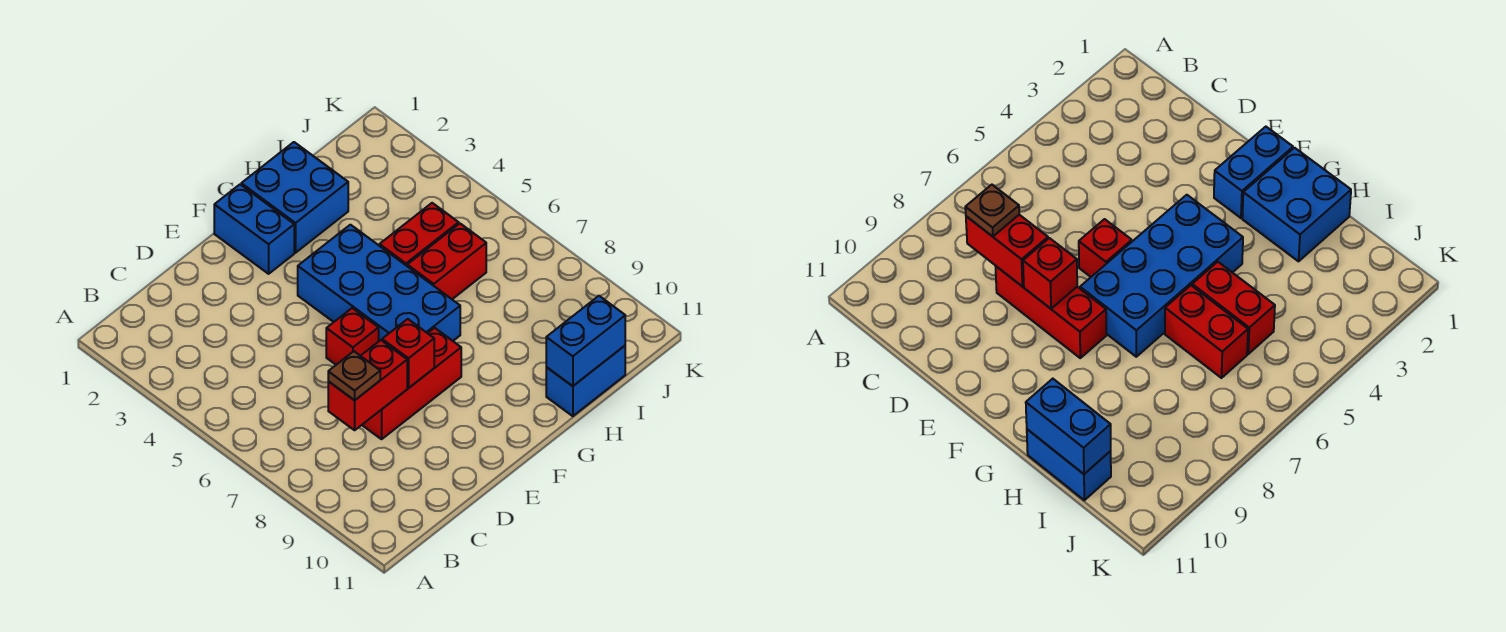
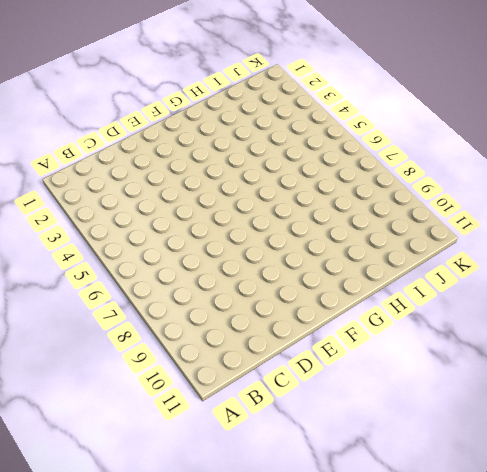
none -> red brick D8:F8 level 1
none -> red brick E6 level 1
none -> blue brick F1:F2 level 1

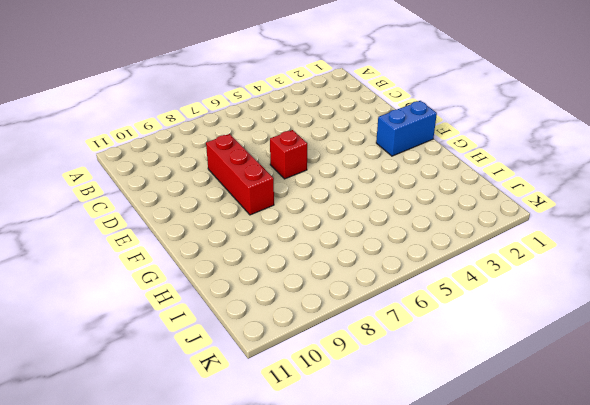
none -> blue brick F4:G7 level 1
none -> blue brick G1:H2 level 1
none -> red brick H5:I5 level 1

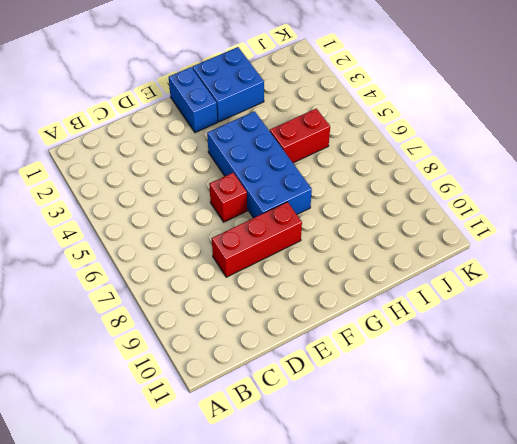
none -> red brick H6:I6 level 1
none -> blue brick H11:I11 level 1
none -> red brick C8:D8 level 2

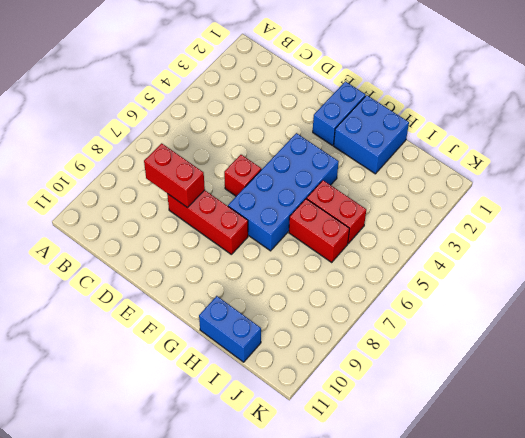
none -> red brick E8 level 2
none -> blue brick H11:I11 level 2
none -> brown plate C8 level 3

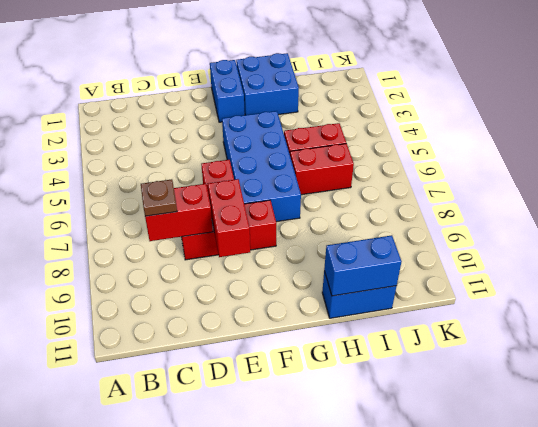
red brick E8:E9 level 2 -> red brick E8 level 2

